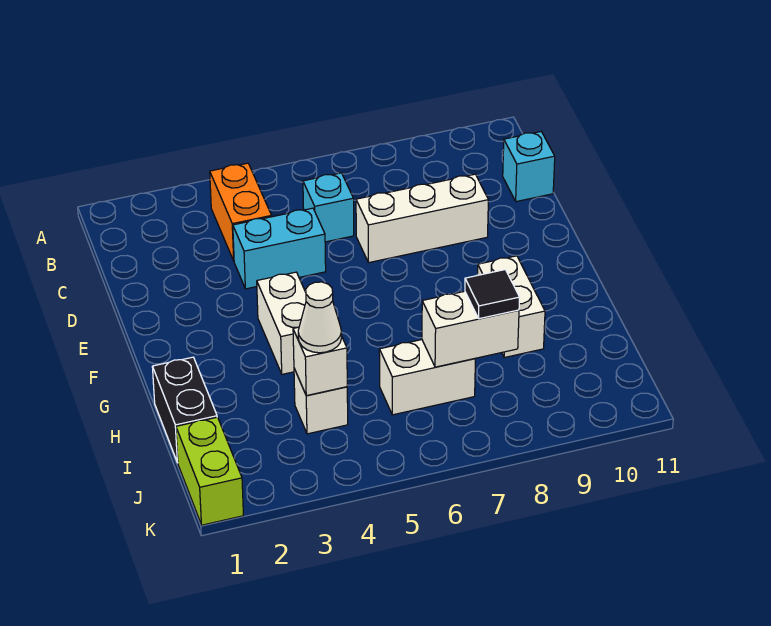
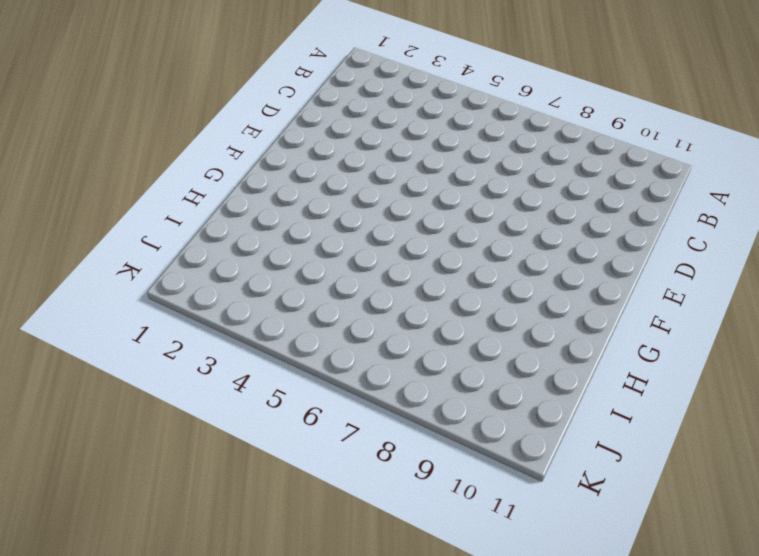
none -> orange brick B4:C4 level 1
none -> cyan brick C6 level 1
none -> cyan brick C11 level 1

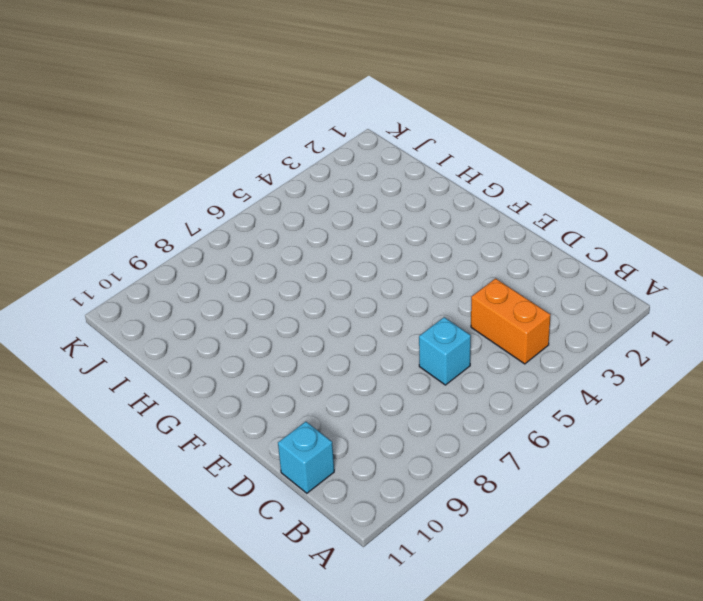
none -> cyan brick D4:D5 level 1
none -> white brick D7:D9 level 1
none -> white brick F4:G4 level 1

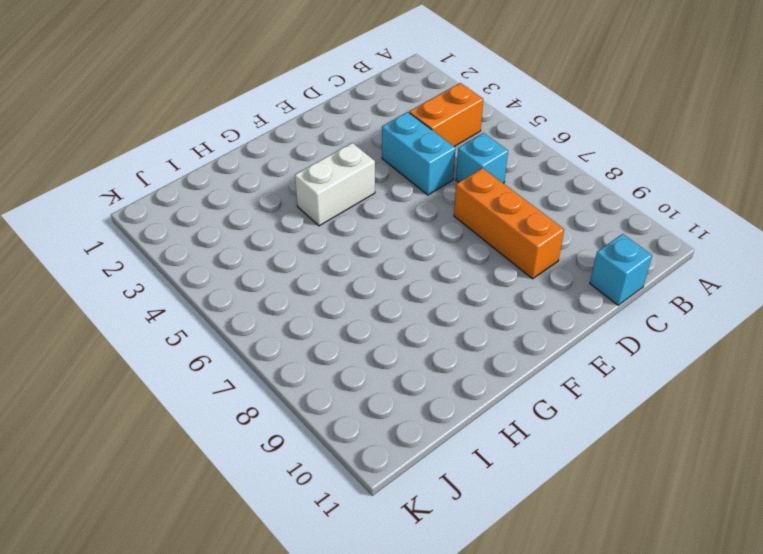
orange brick D7:D9 level 1 -> white brick D7:D9 level 1
none -> white brick G9:H9 level 1
none -> black brick H1:I1 level 1
none -> white brick I4 level 1

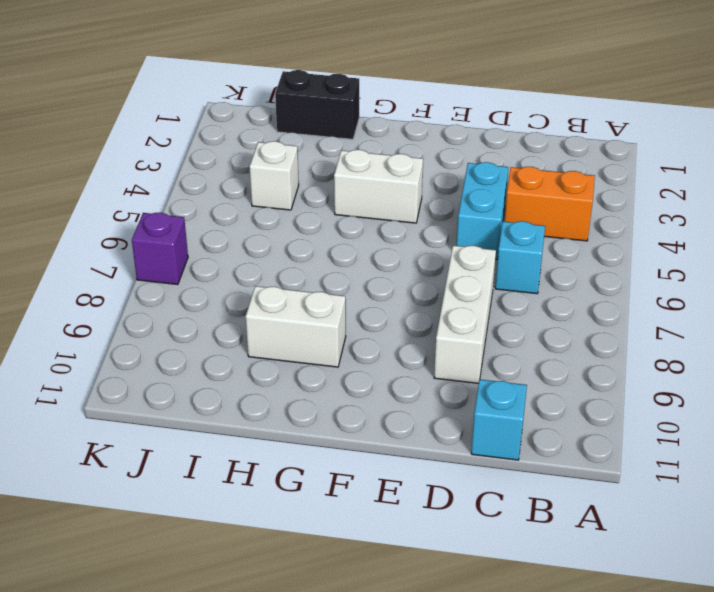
purple brick K7 level 1 -> none
none -> white brick I6:I7 level 1
none -> lime brick J1:K1 level 1
none -> white brick I4 level 2

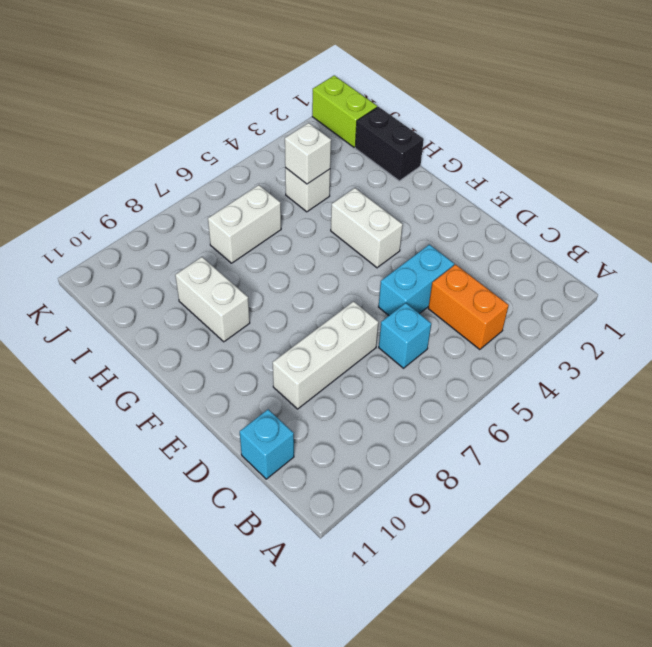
none -> white brick I7:I8 level 2
none -> white cone I4 level 3
none -> black tile I8 level 3

